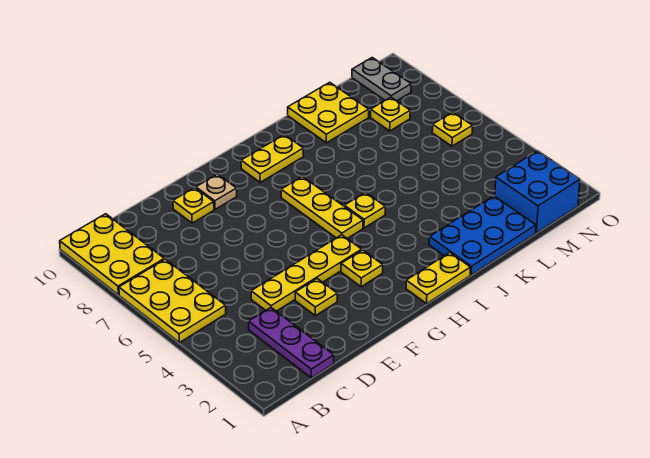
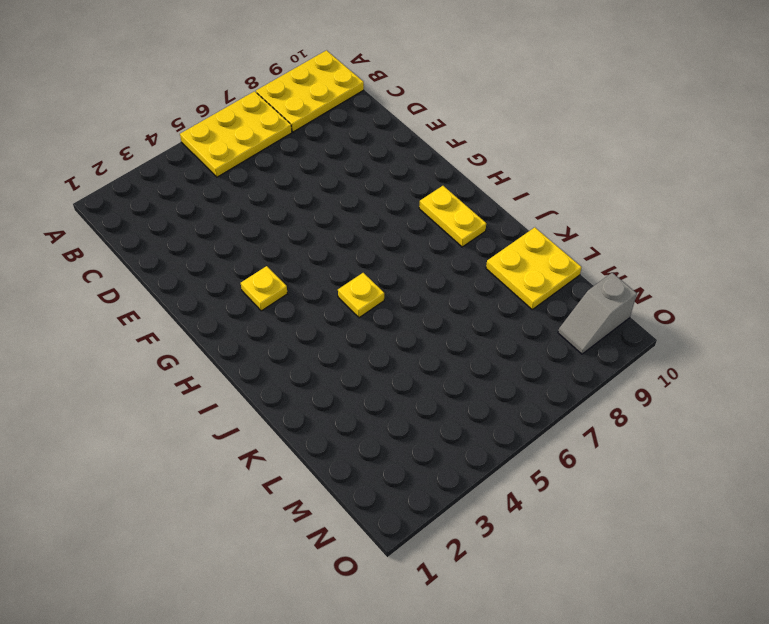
grey slope N9:N10 level 1 top 10 -> grey plate N9:N10 level 1
none -> purple plate C1:C3 level 1
none -> yellow plate D4:G4 level 1
none -> yellow plate E3 level 1

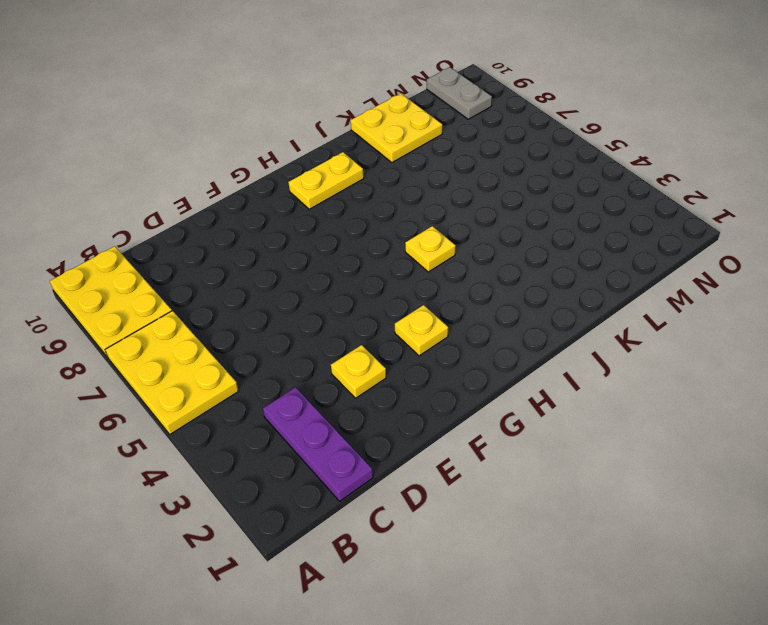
none -> yellow plate D4:G4 level 1
none -> yellow plate E9 level 1
none -> tan plate F9 level 1

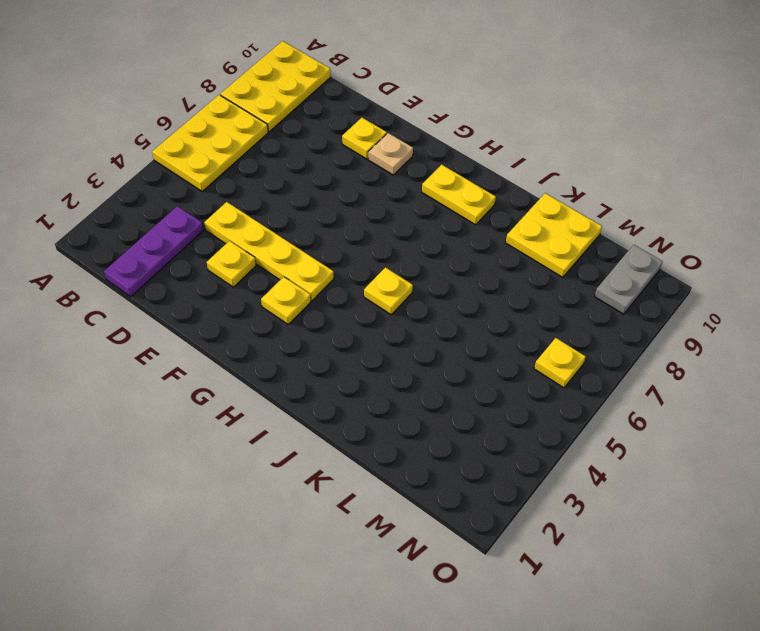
none -> yellow plate H1:I1 level 1
none -> yellow plate H5:H7 level 1
none -> blue plate J1:L2 level 1

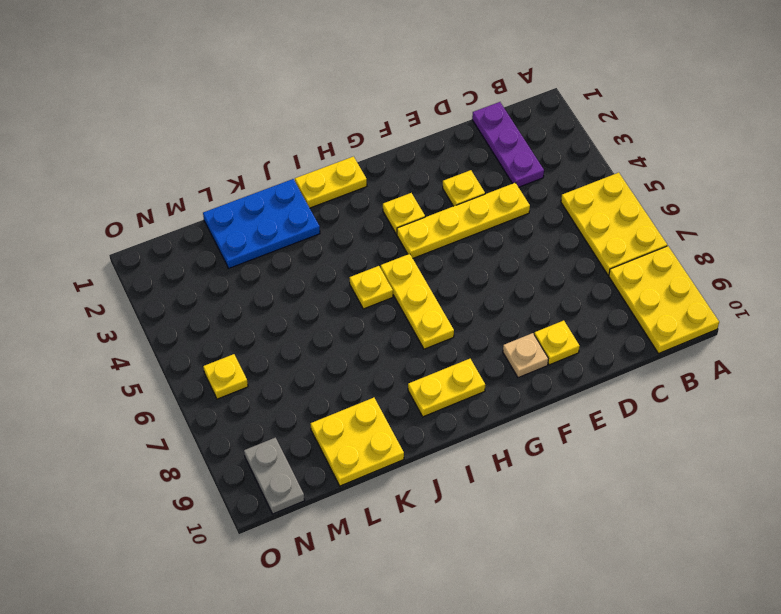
none -> blue brick M1:N2 level 1
none -> yellow plate M8 level 1

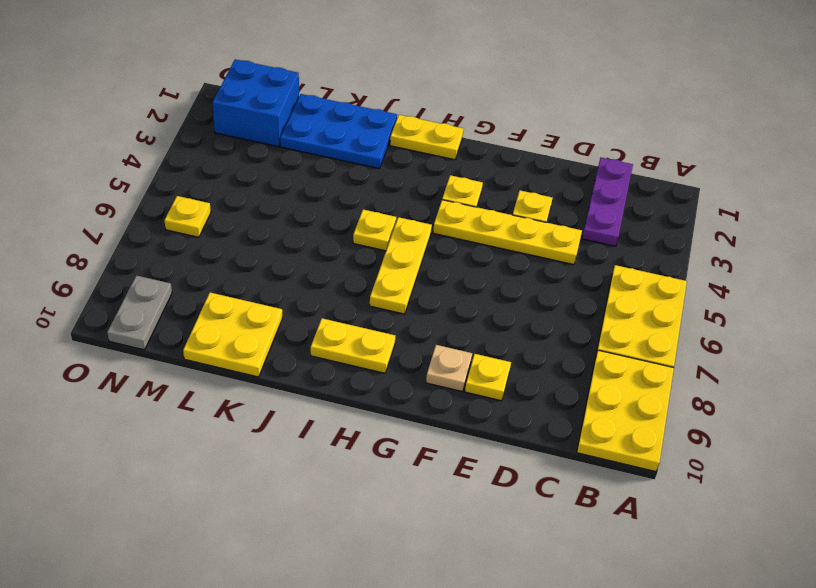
none -> yellow plate M8 level 1

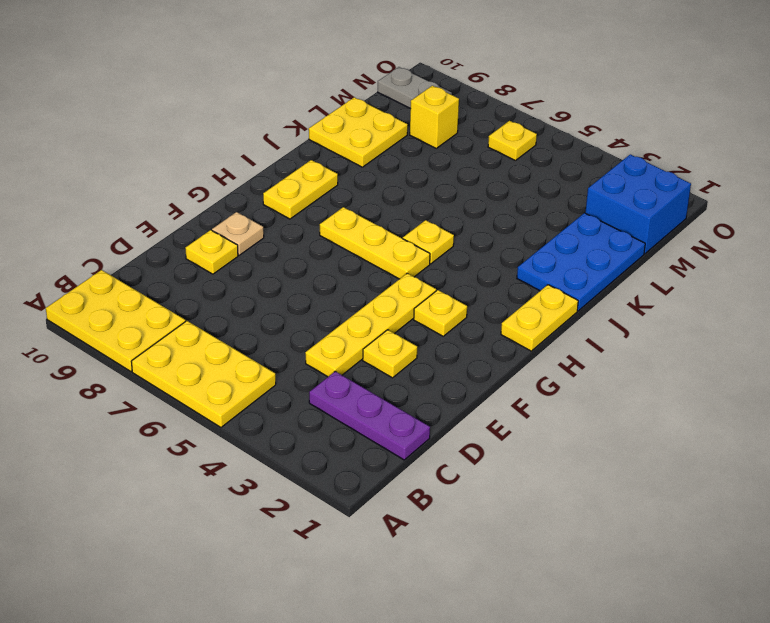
yellow brick M8 level 1 -> yellow plate M8 level 1

